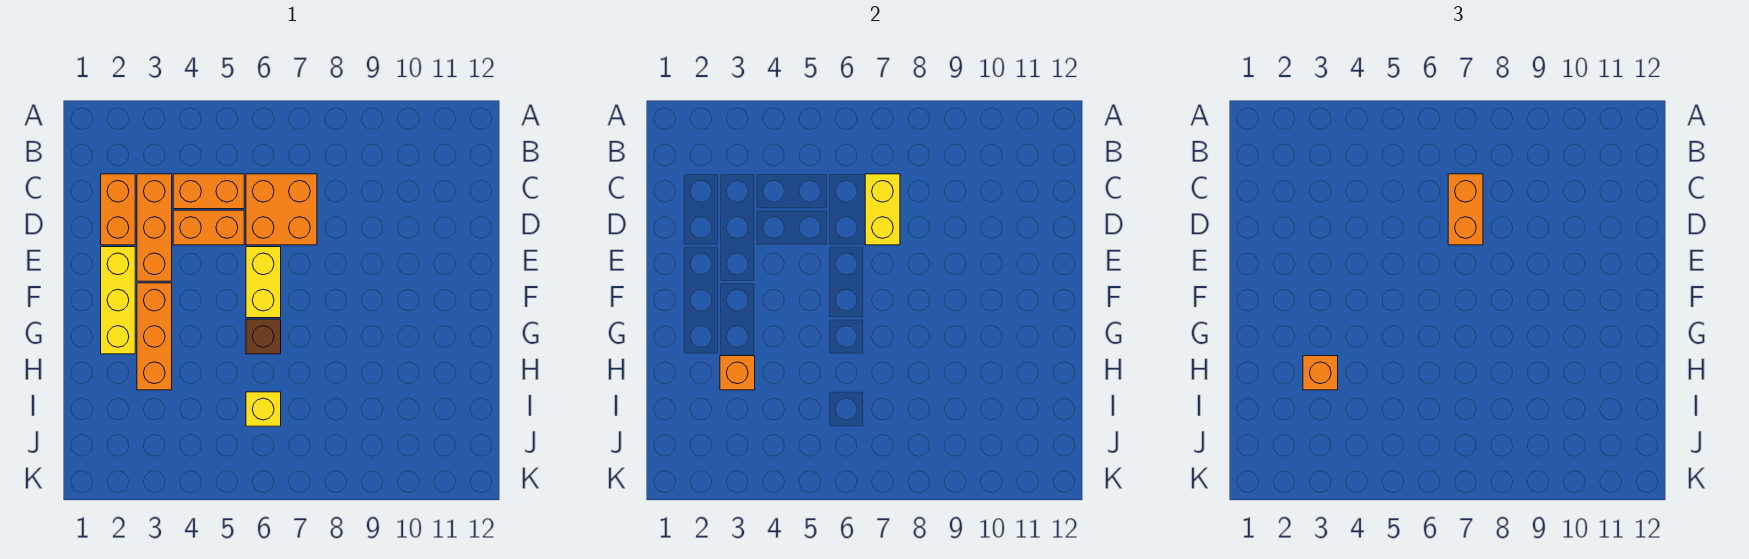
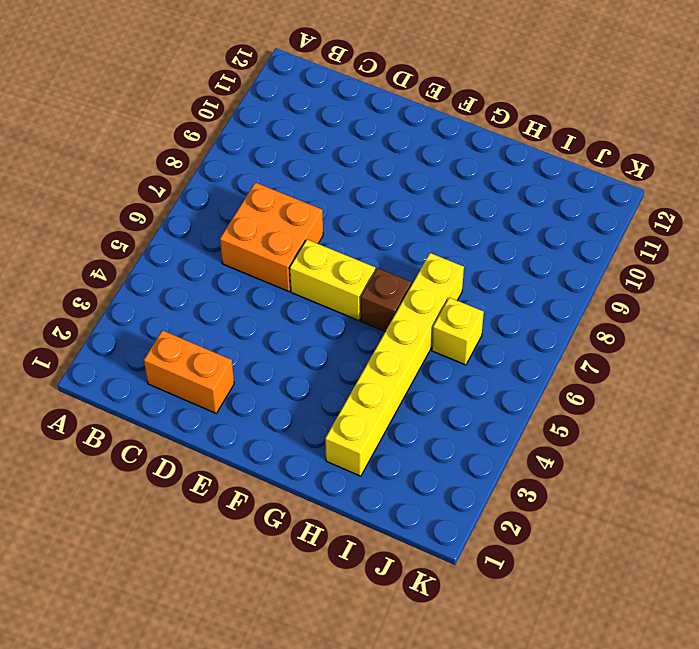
yellow brick H2:H7 level 1 -> orange brick F3:H3 level 1
none -> orange brick C3:E3 level 1
none -> orange brick C4:C5 level 1
none -> orange brick D4:D5 level 1

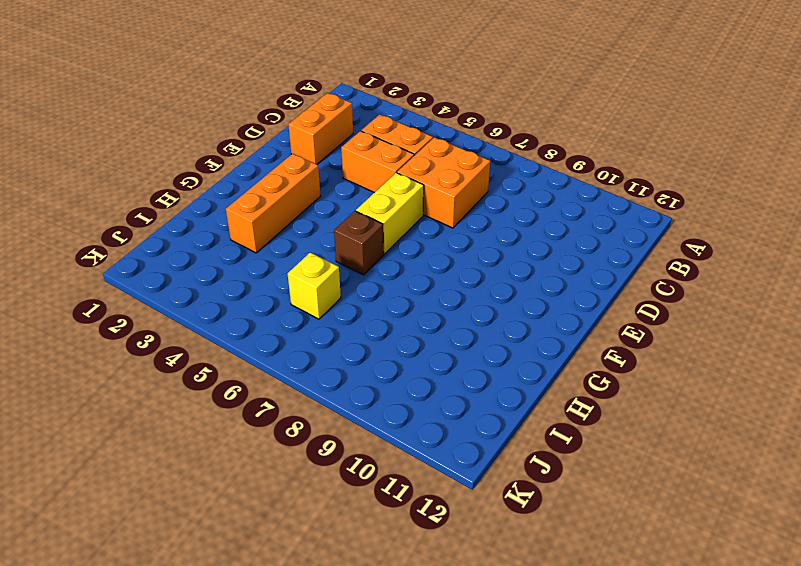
none -> orange brick C3:E3 level 1
none -> yellow brick E2:G2 level 1
none -> yellow brick C7:D7 level 2

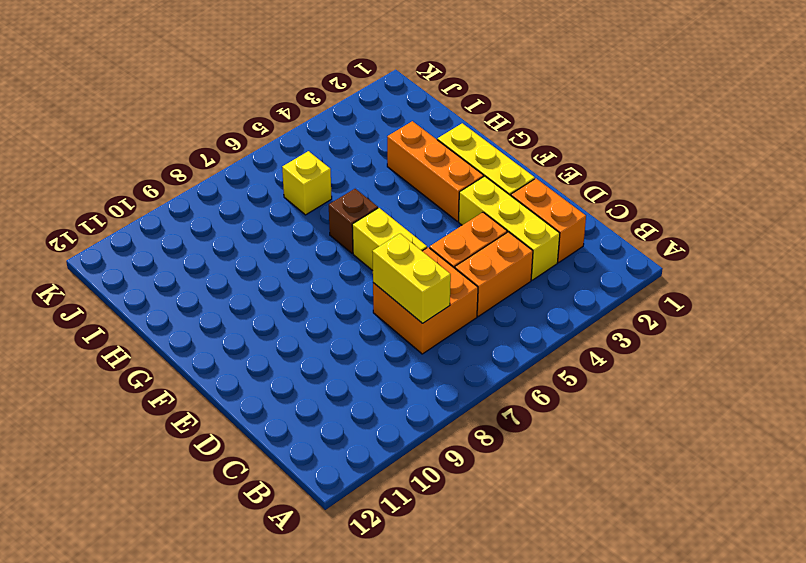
yellow brick C3:E3 level 1 -> orange brick C3:E3 level 1
none -> orange brick H3 level 2
none -> orange brick C7:D7 level 3
none -> orange brick H3 level 3

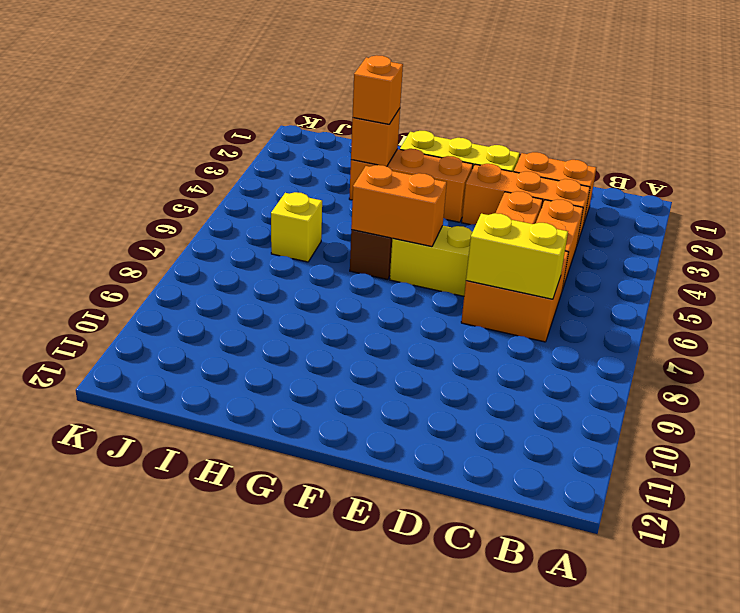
orange brick F6:G6 level 2 -> orange brick C7:D7 level 3

